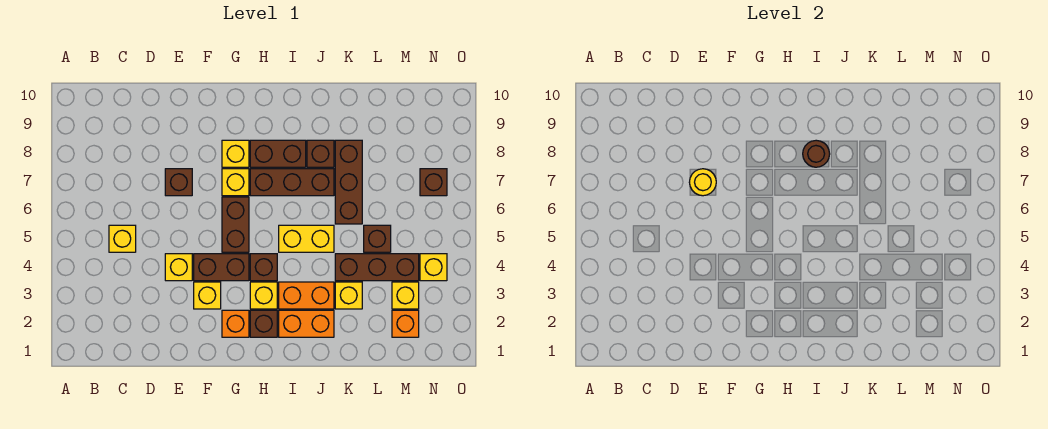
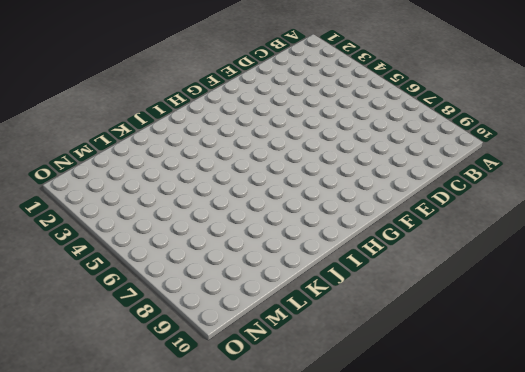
none -> yellow brick C5 level 1
none -> yellow brick E4 level 1
none -> brown brick E7 level 1

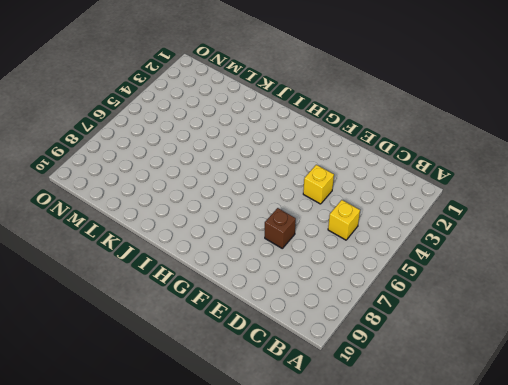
none -> yellow brick F3 level 1
none -> brown brick F4:G4 level 1
none -> orange brick G2 level 1

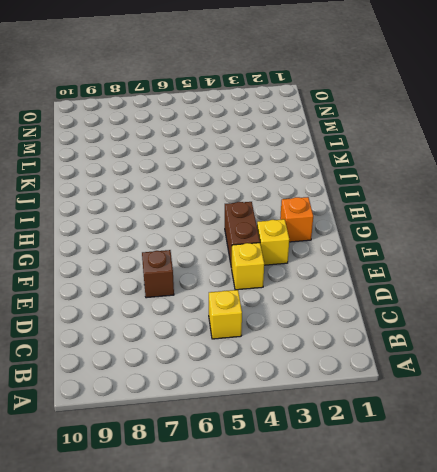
none -> brown brick G5:G6 level 1
none -> yellow brick G7 level 1
none -> yellow brick G8 level 1

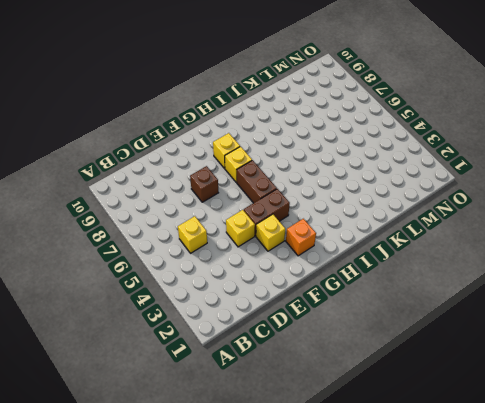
none -> brown brick H2 level 1
none -> yellow brick H3 level 1
none -> brown brick H4 level 1

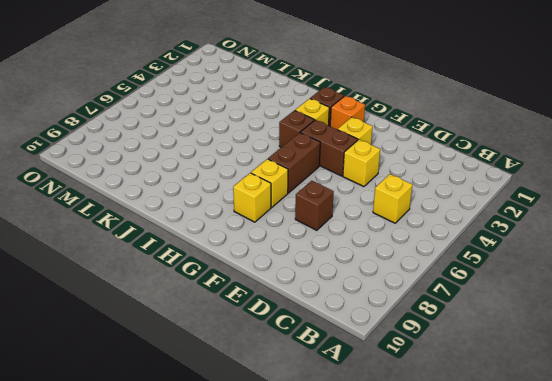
none -> brown brick H7:J7 level 1
none -> brown brick H8:I8 level 1
none -> orange brick I2:J2 level 1

